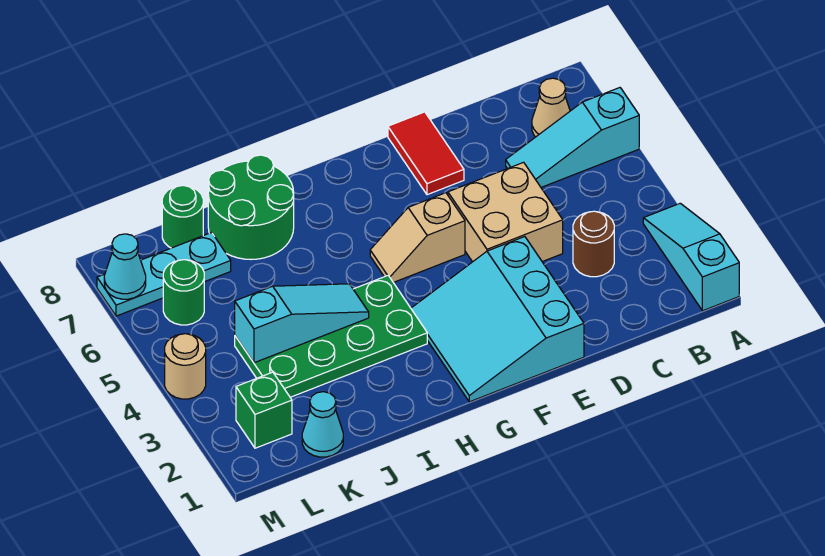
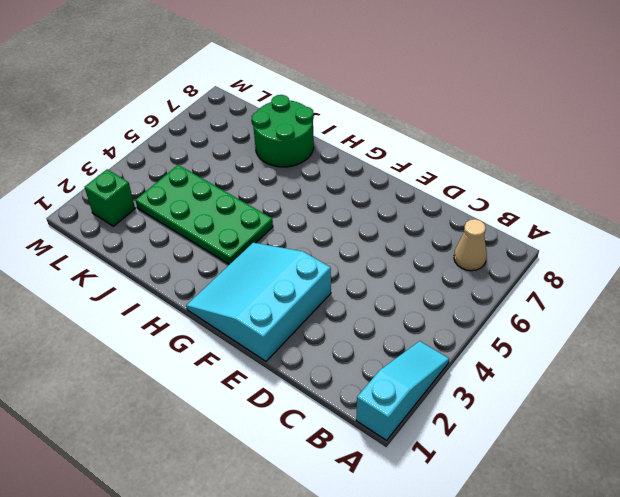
none -> cyan slope A6:C6 level 1 top A
none -> brown round brick C3 level 1
none -> tan brick D4:E5 level 1

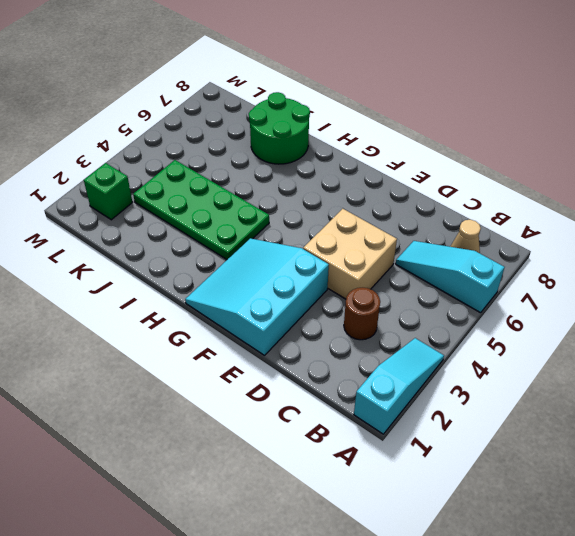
none -> red tile E7:E8 level 1
none -> tan slope F5:G5 level 1 top F
none -> cyan cone K1 level 1

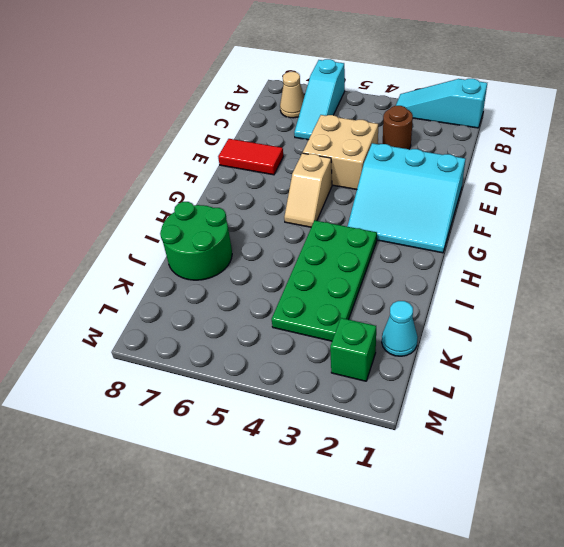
none -> cyan plate K7:M7 level 1
none -> green round brick K8 level 1
none -> green round brick L6 level 1

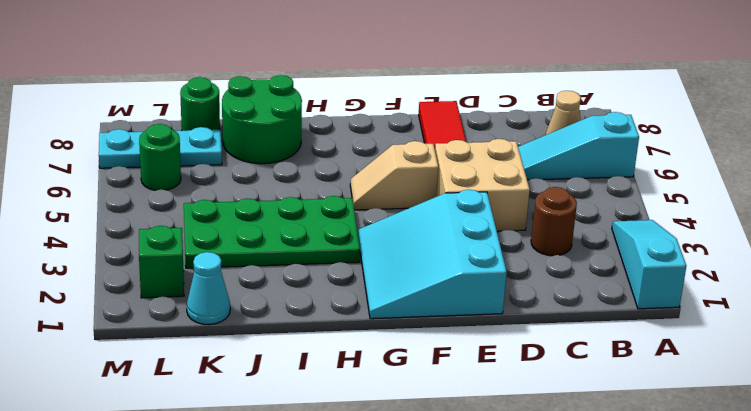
none -> tan round brick M4 level 1
none -> cyan slope I4:K4 level 2 top K
none -> cyan cone M7 level 2

